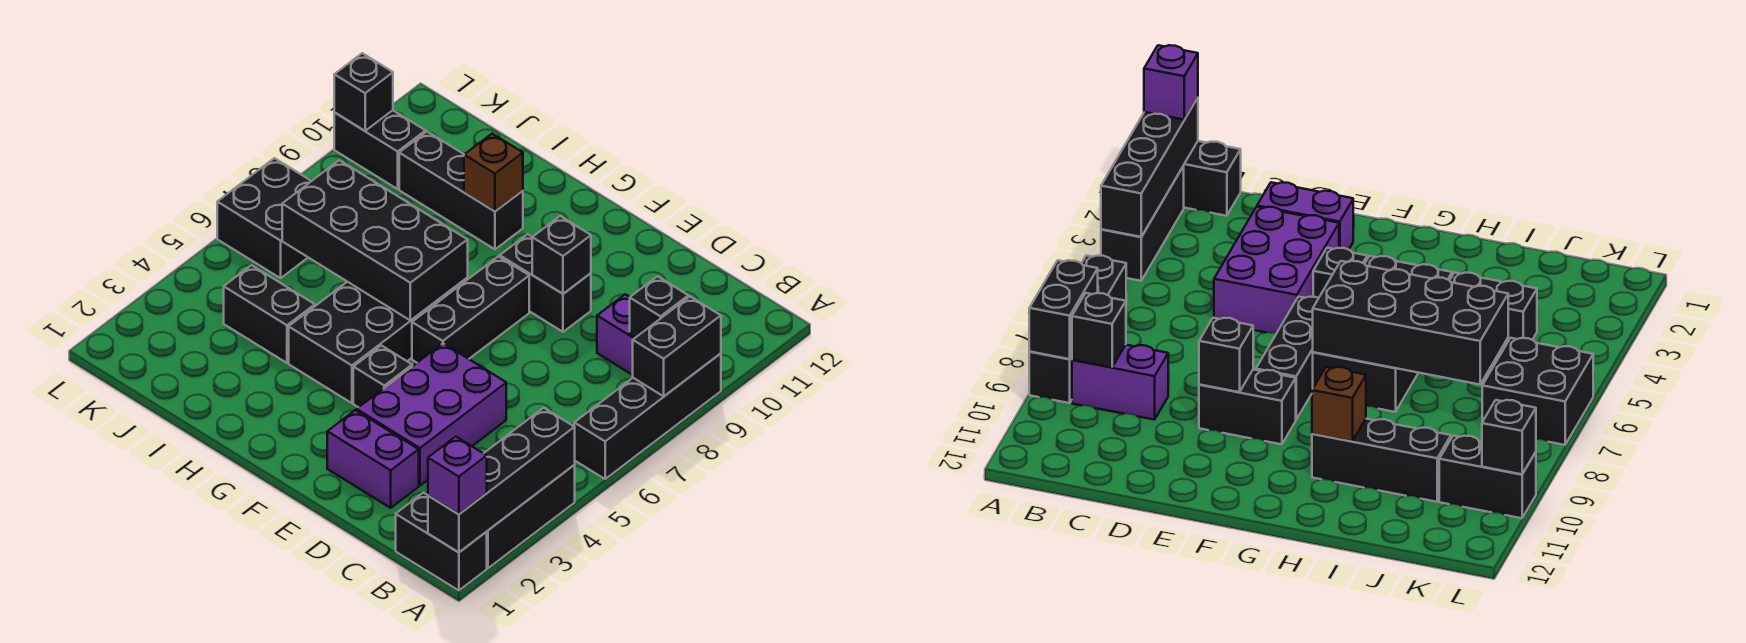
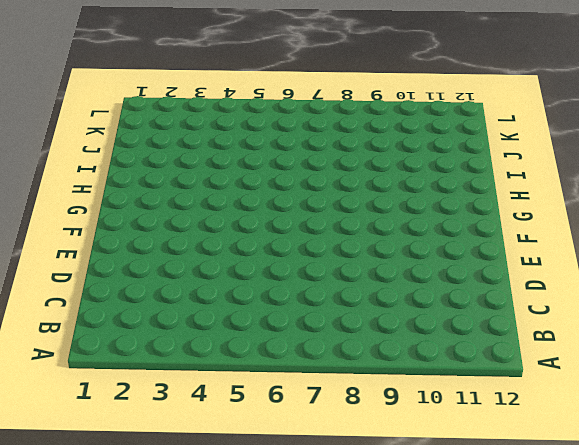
none -> black brick A1:B1 level 1
none -> black brick A2:A4 level 1
none -> black brick A6:A9 level 1

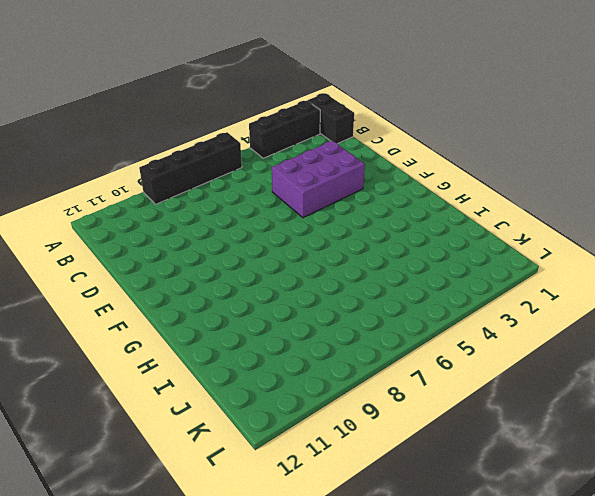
none -> purple brick B9:C9 level 1
none -> purple brick D2:E2 level 1
none -> black brick E9:F9 level 1

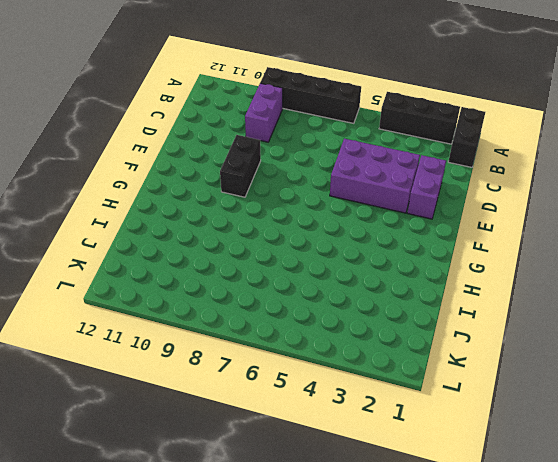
none -> black brick F4 level 1
none -> black brick F6:F8 level 1
none -> black brick G4:H7 level 1

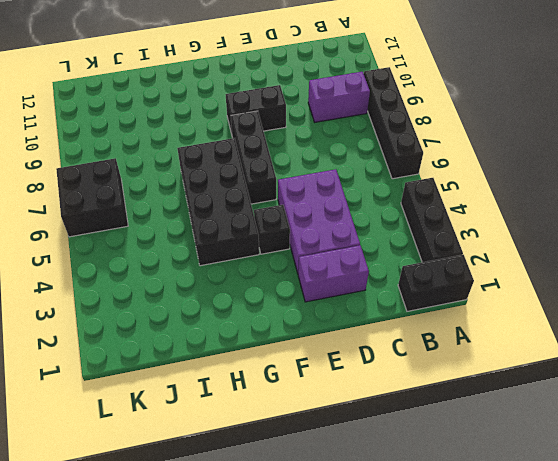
none -> black brick H10:J10 level 1
none -> black brick I4:J4 level 1
none -> black brick K10:L10 level 1

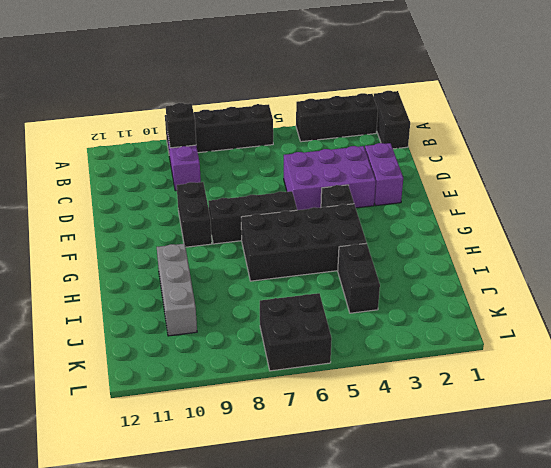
grey brick H10:J10 level 1 -> black brick H10:J10 level 1
none -> black brick K10:L10 level 1
none -> black brick A1:A4 level 2
none -> black brick A8:A9 level 2

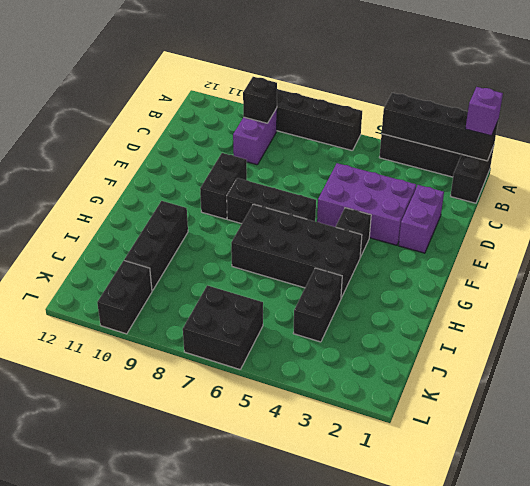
none -> black brick A8:A9 level 2
none -> black brick E9 level 2
none -> black brick G6:J7 level 2

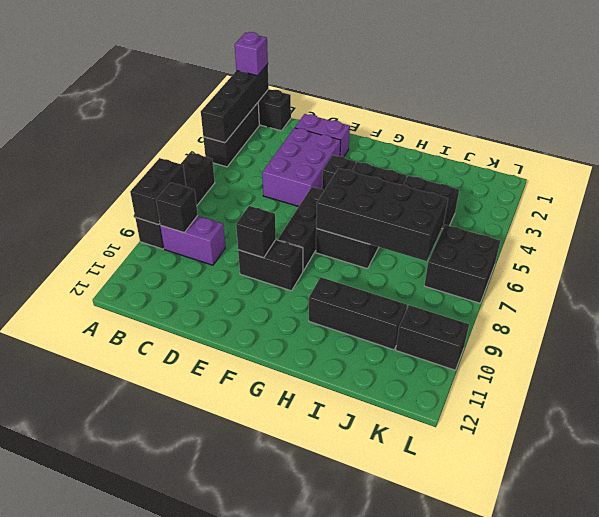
none -> brown brick H10 level 2
none -> black brick L10 level 2

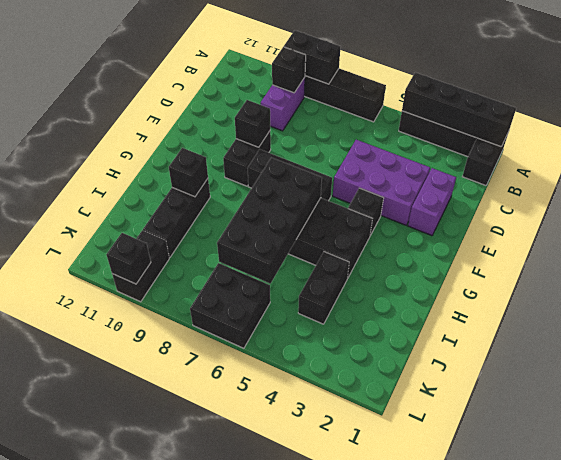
black brick H10 level 2 -> brown brick H10 level 2
none -> purple brick A1 level 3

